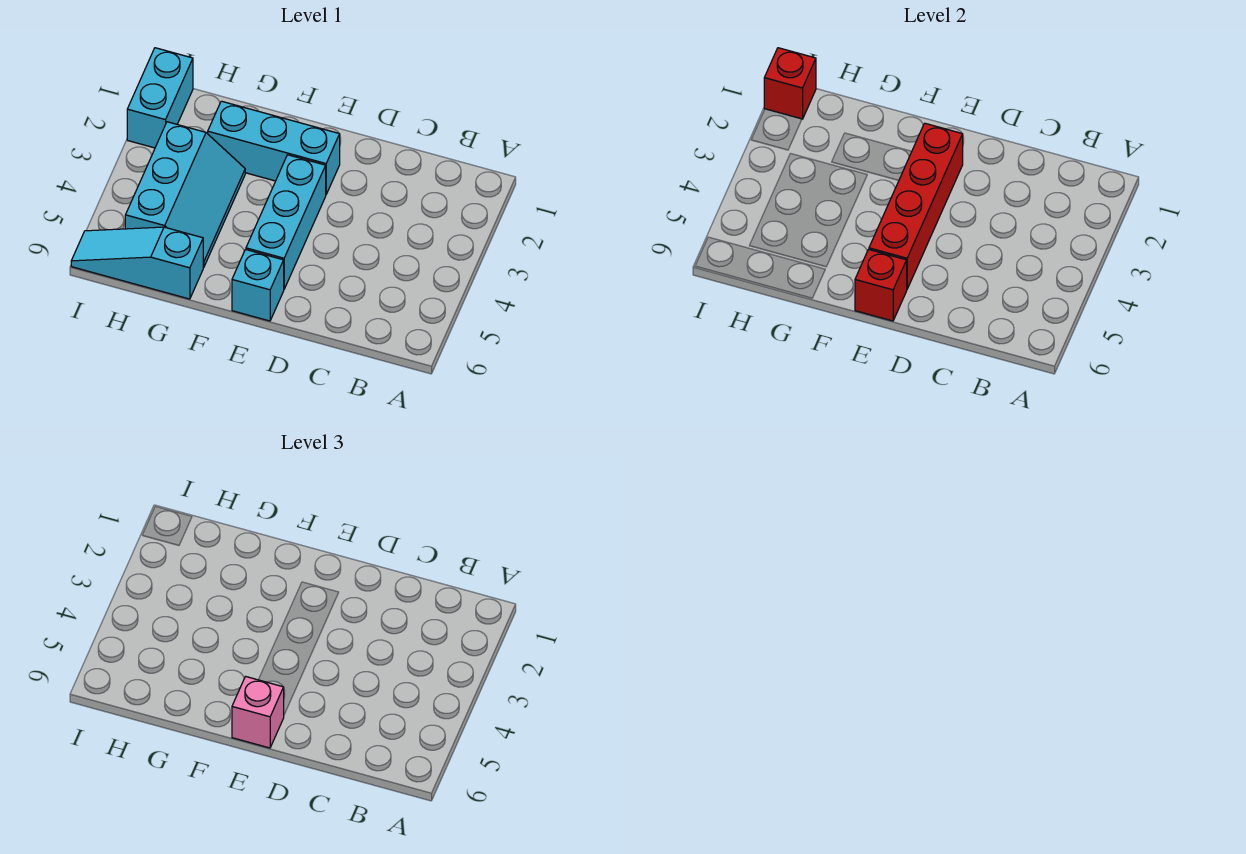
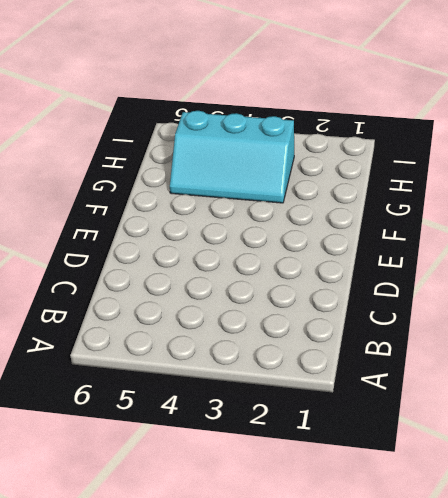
none -> cyan brick E2:G2 level 1
none -> cyan brick E3:E5 level 1

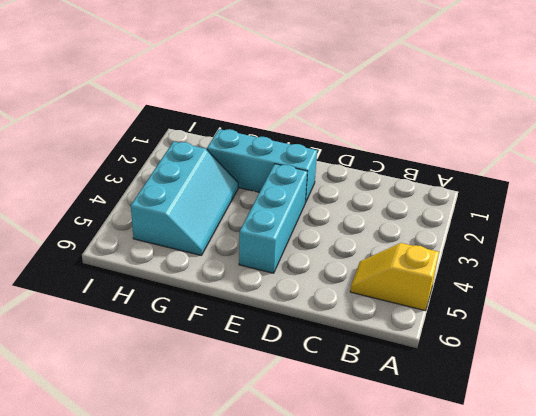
yellow slope A5:B5 level 1 top A -> none
none -> cyan brick E6 level 1
none -> cyan slope G6:I6 level 1 top G

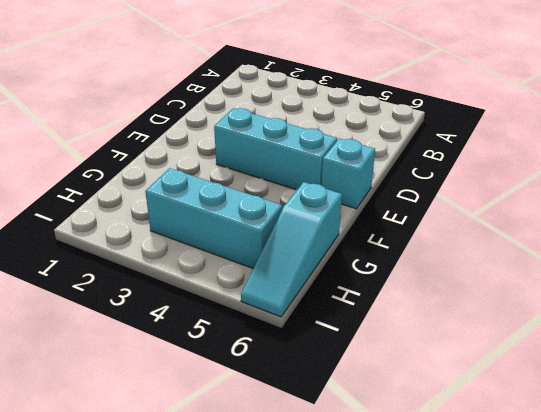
none -> cyan brick E2:G2 level 1
none -> cyan brick I1:I2 level 1

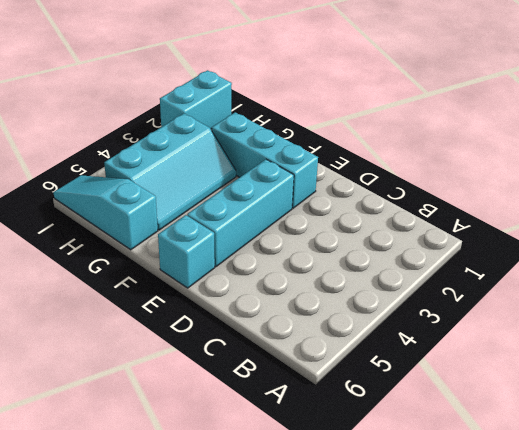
none -> red brick E2:E5 level 2
none -> red brick E6 level 2

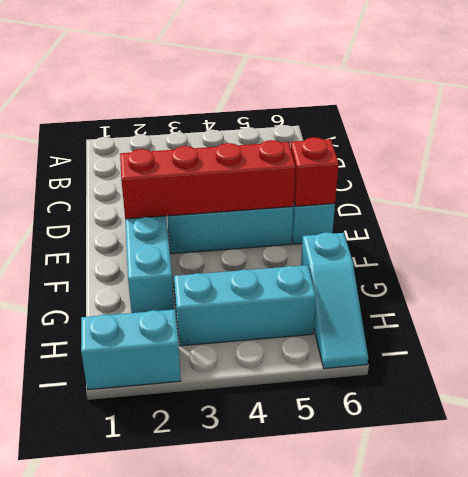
none -> red brick I1 level 2
none -> pink brick E6 level 3

